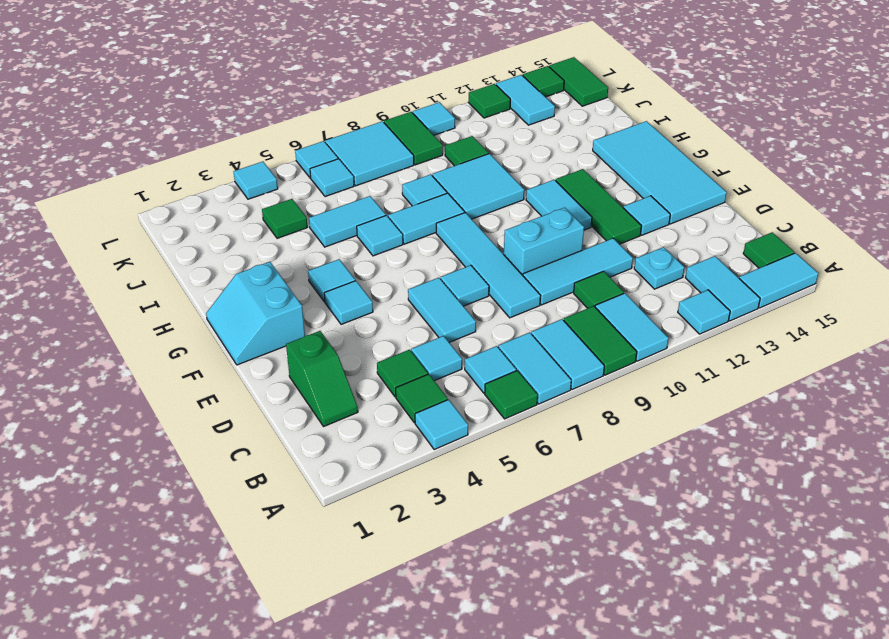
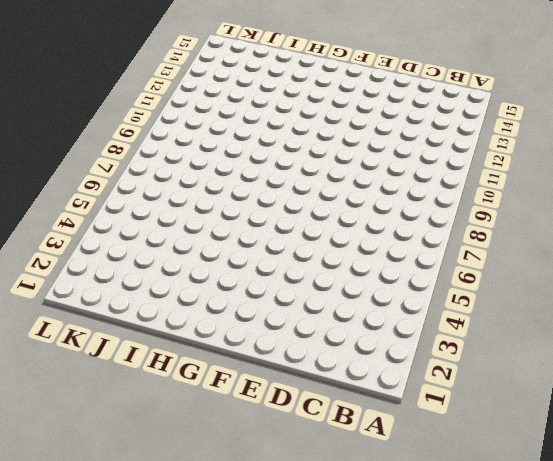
none -> cyan tile A4 level 1
none -> green tile A6 level 1
none -> cyan tile A7:B7 level 1
none -> cyan tile A8:B8 level 1

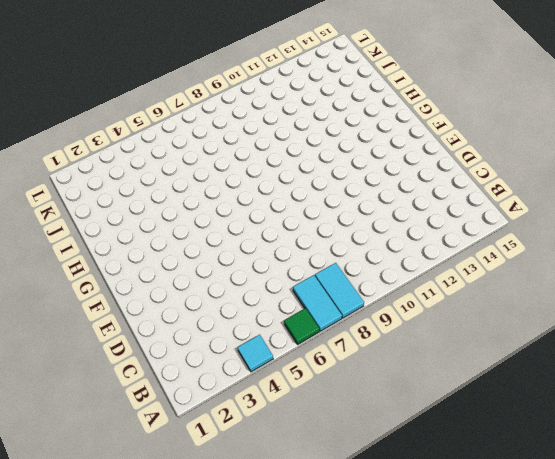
none -> green tile A9:B9 level 1
none -> cyan tile A10:B10 level 1
none -> cyan tile A12 level 1
none -> cyan tile A13:B13 level 1

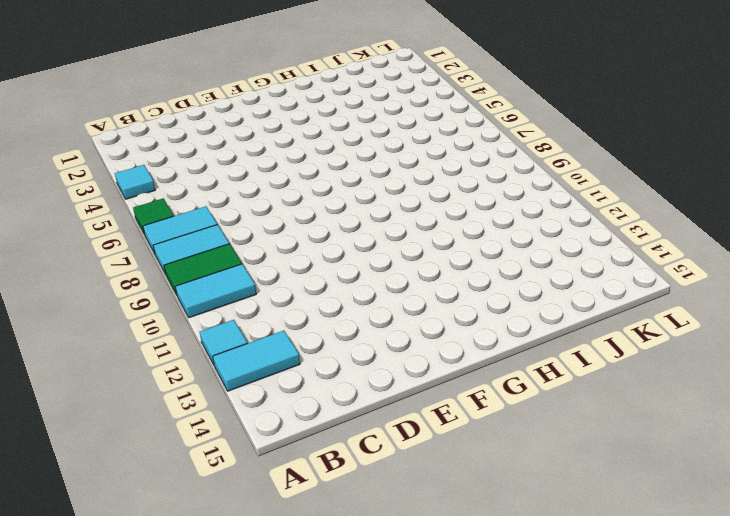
none -> cyan tile A14:A15 level 1
none -> green tile B4 level 1
none -> cyan tile B6 level 1
none -> green tile B15 level 1

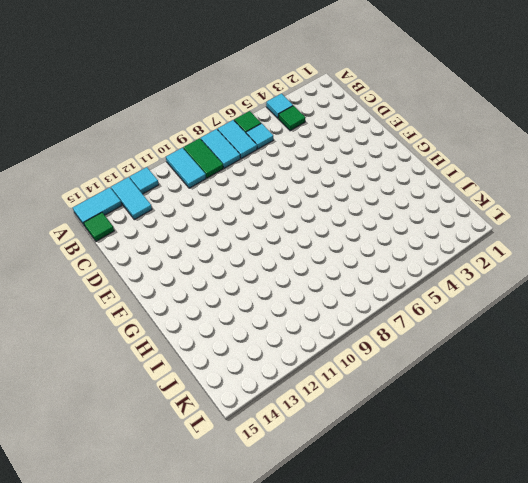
none -> green slope C2:D2 level 1 top D
none -> green tile C4 level 1
none -> cyan tile C5 level 1
none -> green tile C10 level 1

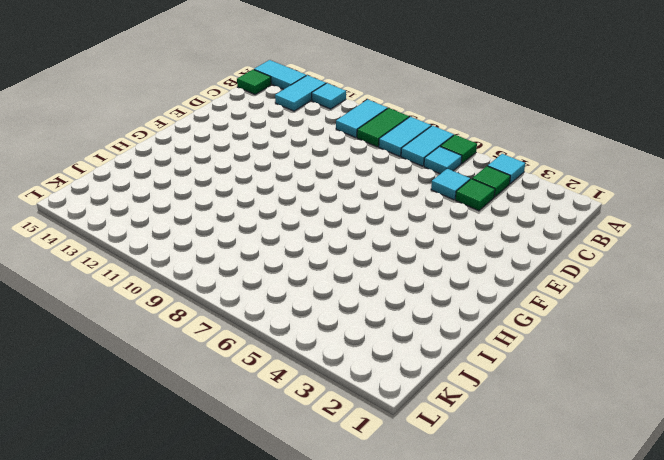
none -> green slope C2:D2 level 1 top D
none -> green tile C10 level 1
none -> cyan plate C12 level 1
none -> cyan tile D6:E6 level 1

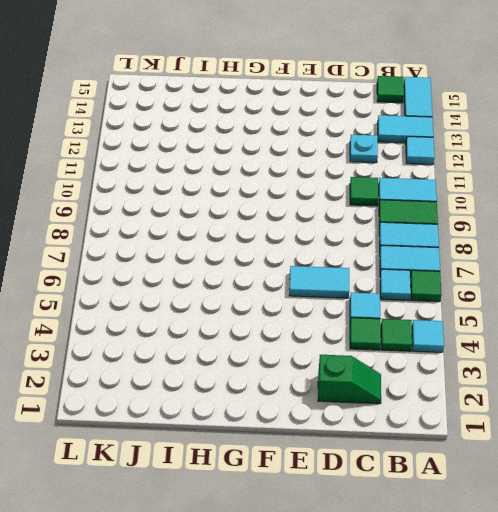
none -> cyan tile D8:G8 level 1
none -> cyan tile D9:D11 level 1
none -> cyan tile E7 level 1
none -> cyan brick E9:E10 level 1

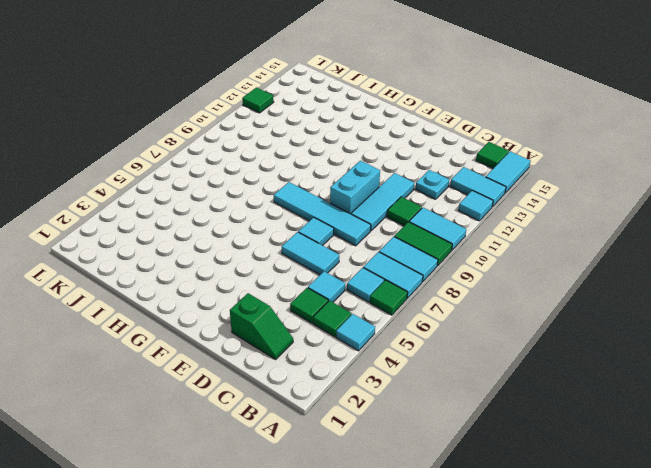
none -> green tile E12:G12 level 1
none -> cyan tile E13 level 1
none -> cyan tile E14:H15 level 1
none -> cyan slope F1:G2 level 1 top 2

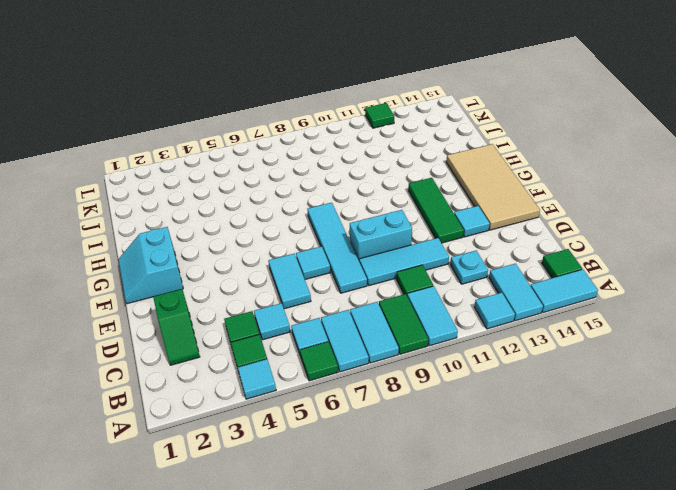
tan tile E14:H15 level 1 -> cyan tile E14:H15 level 1
none -> cyan tile F4 level 1
none -> cyan tile F11:G11 level 1
none -> cyan tile G4 level 1
none -> cyan tile H6 level 1

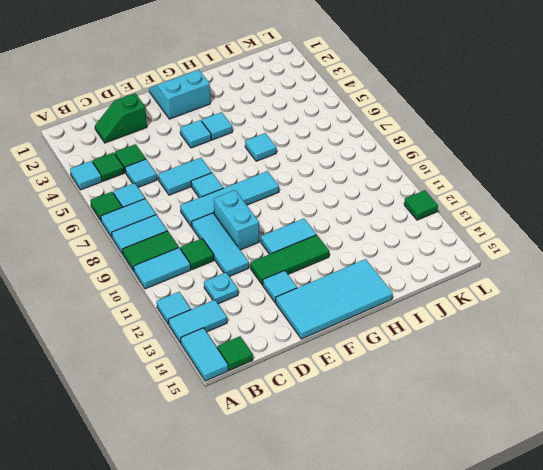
none -> cyan tile H7:H8 level 1
none -> cyan tile H9:I10 level 1
none -> cyan tile I5:I6 level 1
none -> cyan tile I8 level 1

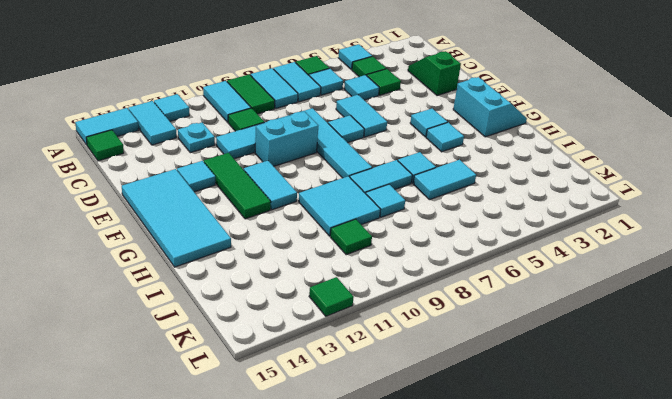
none -> green tile J4 level 1
none -> cyan tile K6 level 1
none -> cyan tile K7:L8 level 1
none -> green tile K9:L9 level 1

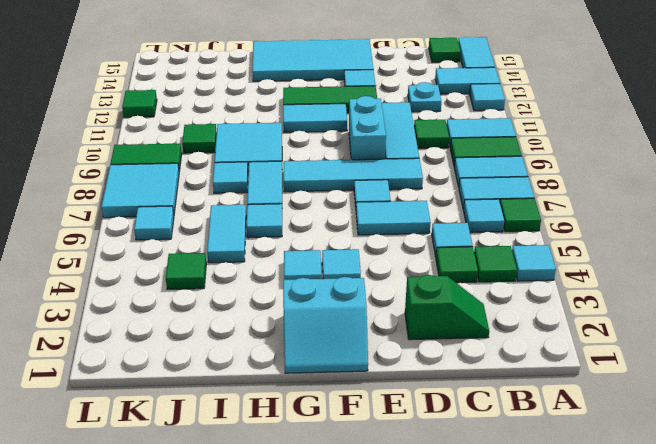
none -> cyan tile K13:L13 level 1
none -> green tile K15:L15 level 1
none -> cyan tile L4 level 1
none -> cyan tile L6 level 1

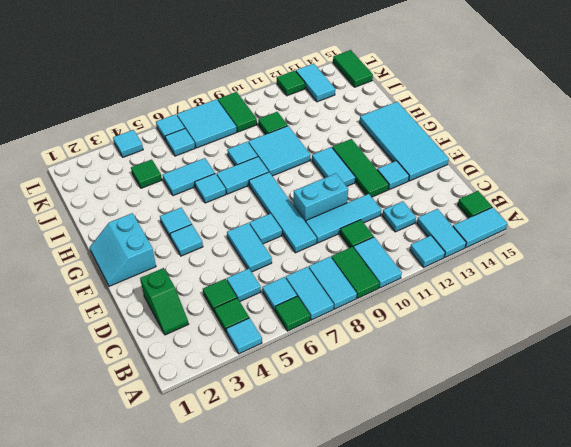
none -> cyan tile L10 level 1
none -> green tile L14 level 1

